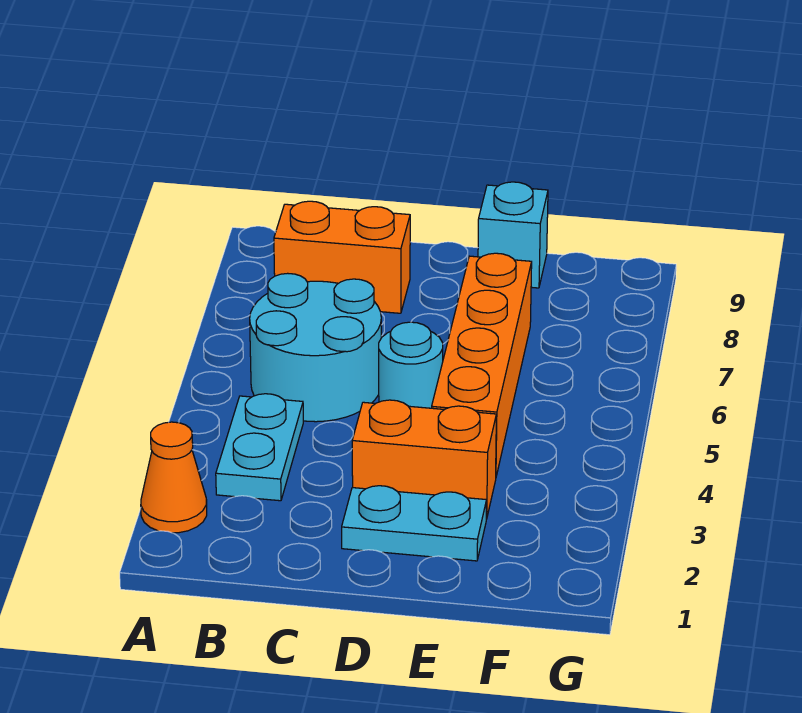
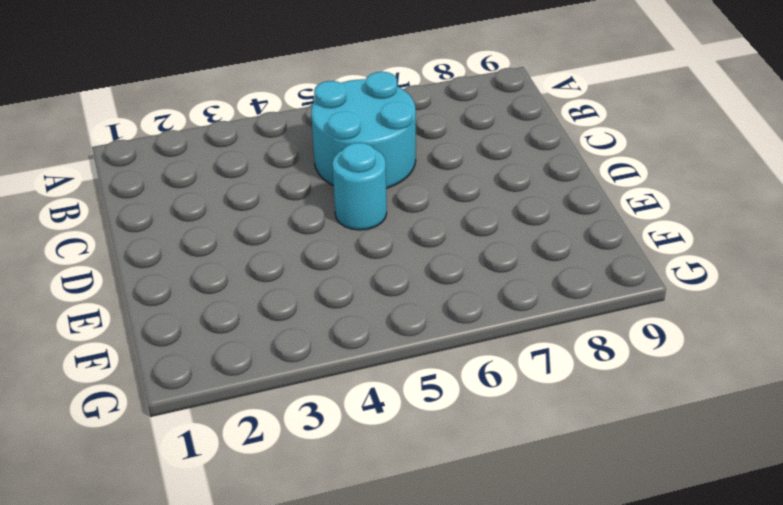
none -> orange cone A2 level 1
none -> cyan plate B3:B4 level 1

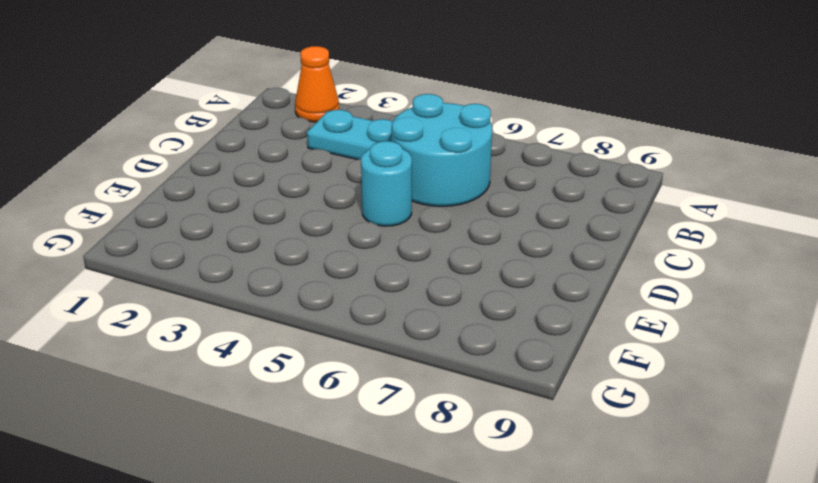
none -> orange brick B8:C8 level 1
none -> cyan plate D2:E2 level 1

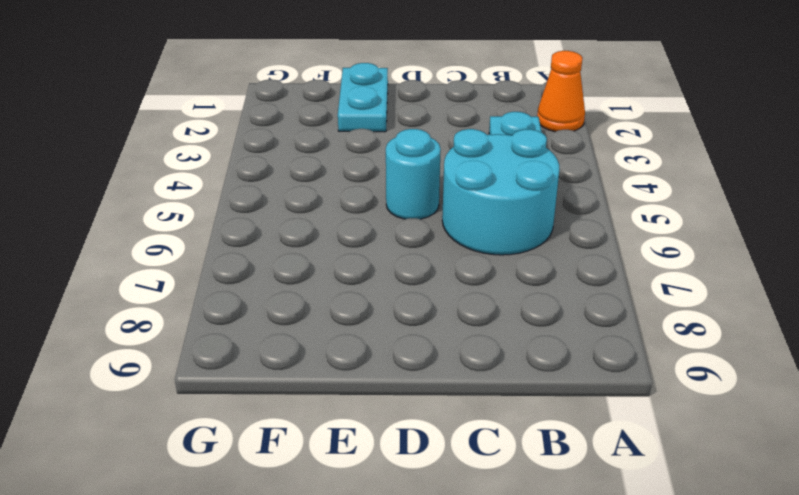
cyan plate E1:E2 level 1 -> cyan plate D2:E2 level 1
none -> orange brick B8:C8 level 1
none -> orange brick D3:E3 level 1

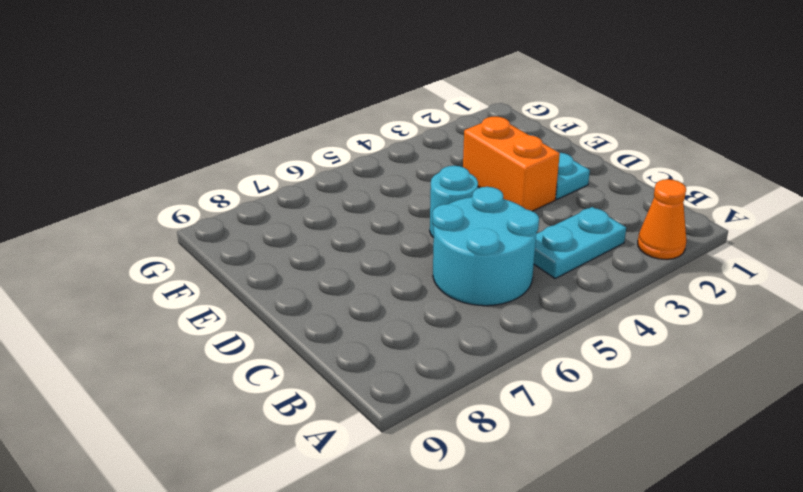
none -> orange brick B8:C8 level 1
none -> orange brick E4:E7 level 1

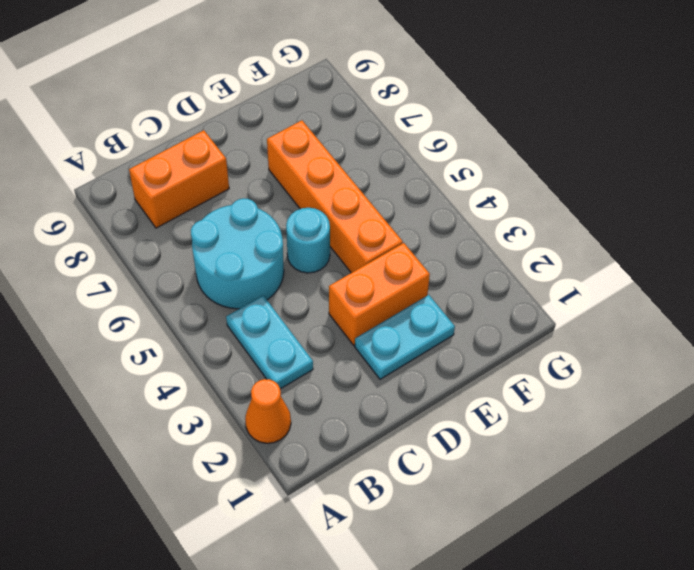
none -> cyan brick E9 level 1

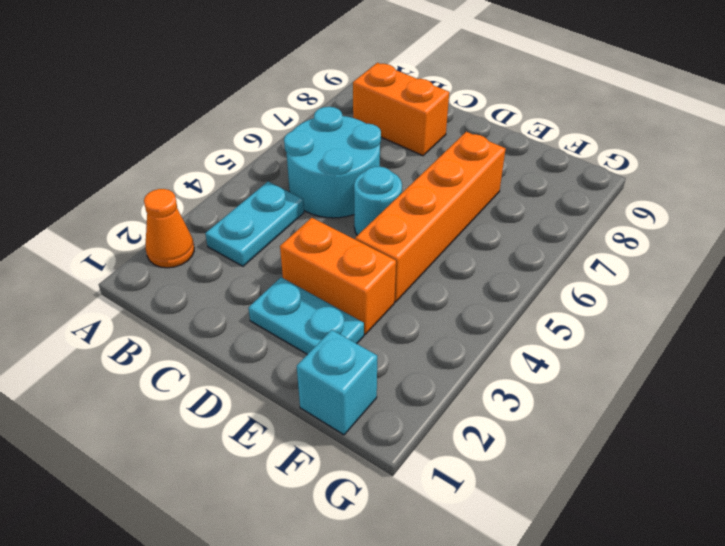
cyan brick F1 level 1 -> cyan brick E9 level 1

